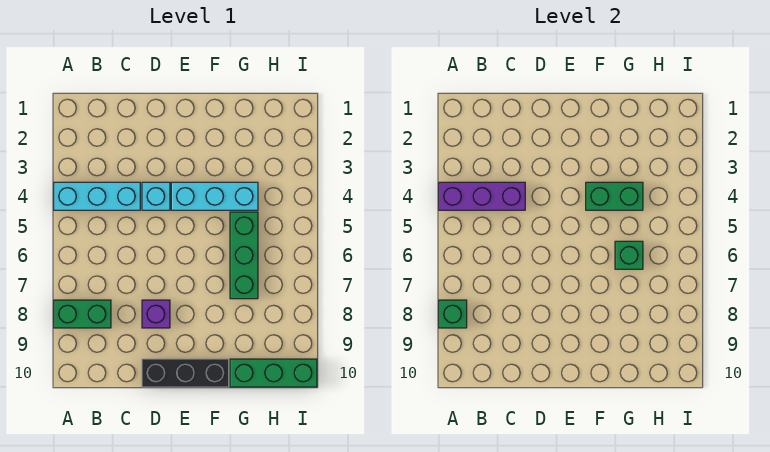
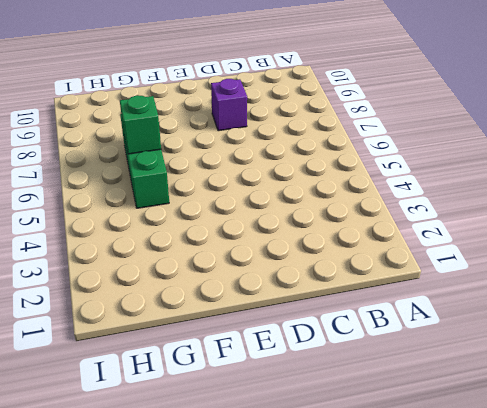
none -> cyan brick A4:C4 level 1
none -> green brick A8:B8 level 1
none -> cyan brick D4 level 1

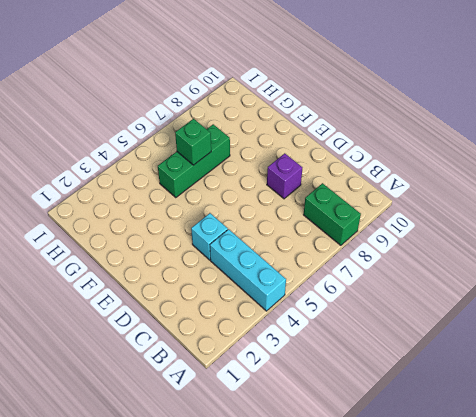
none -> black brick D10:F10 level 1
none -> cyan brick E4:G4 level 1
none -> green brick G10:I10 level 1

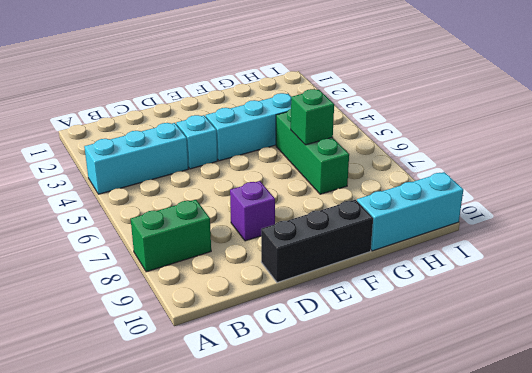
cyan brick G10:I10 level 1 -> green brick G10:I10 level 1
none -> purple brick A4:C4 level 2
none -> green brick A8 level 2
none -> green brick F4:G4 level 2

